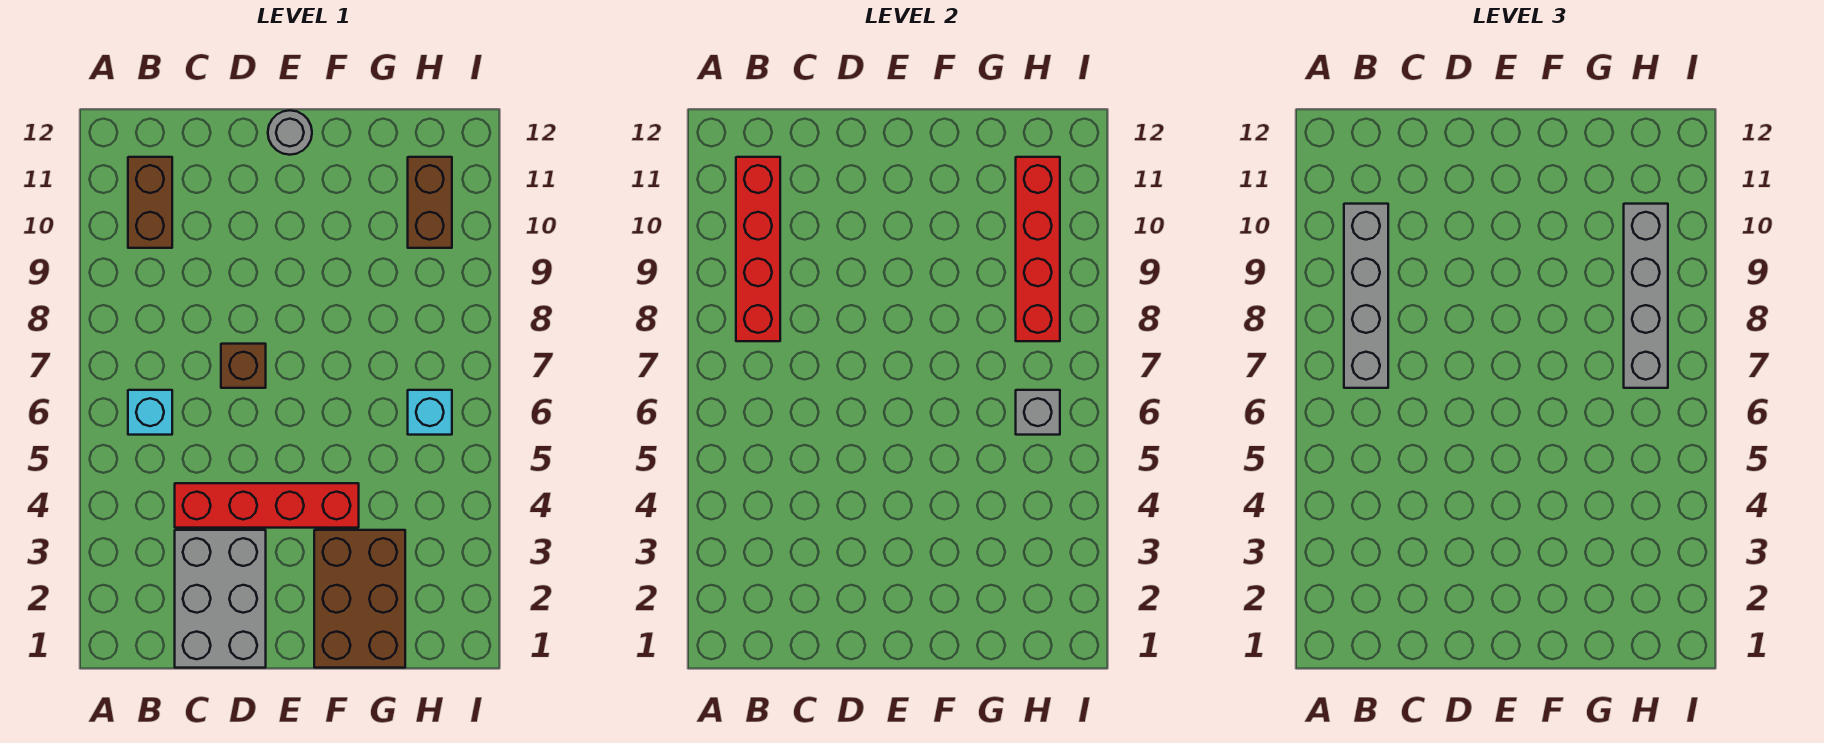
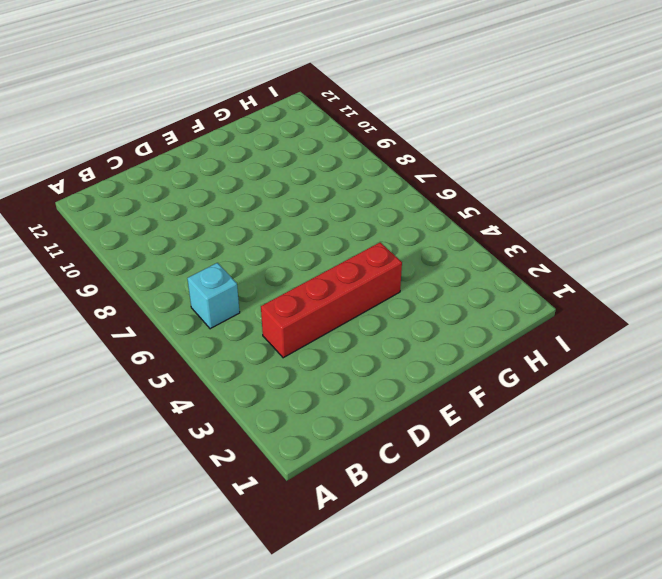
none -> brown brick B10:B11 level 1
none -> grey brick C1:D3 level 1
none -> brown brick D7 level 1

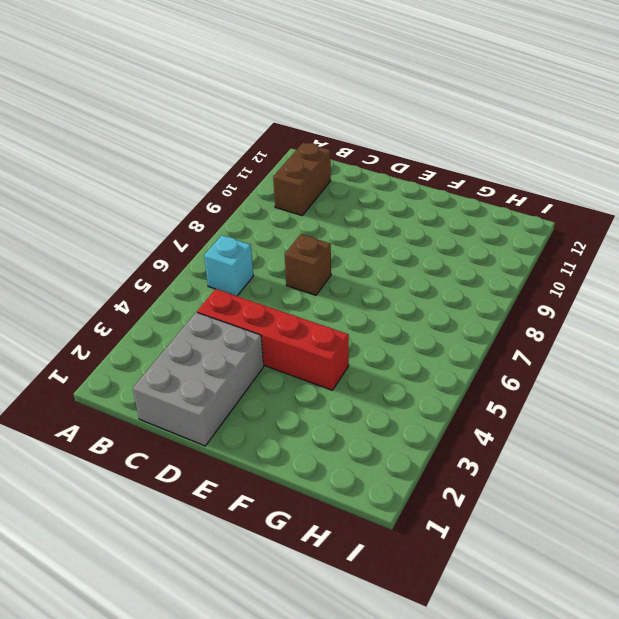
none -> grey round brick E12 level 1
none -> brown brick F1:G3 level 1
none -> cyan brick H6 level 1

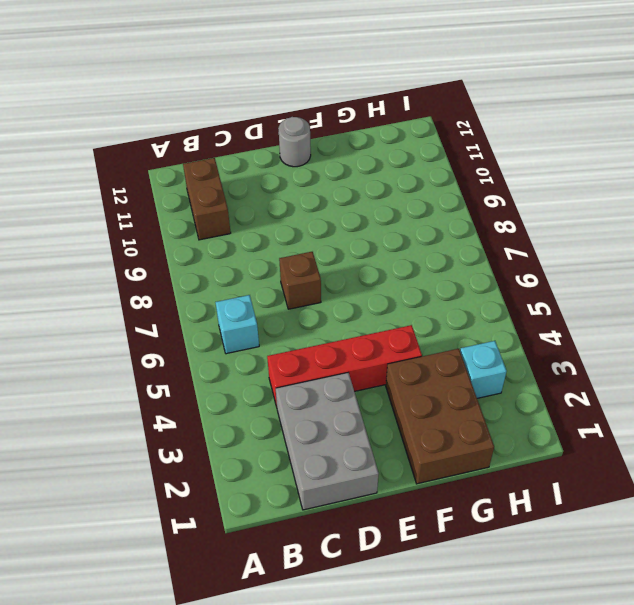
cyan brick H3 level 1 -> cyan brick H6 level 1
none -> brown brick H10:H11 level 1
none -> red brick B8:B11 level 2
none -> grey brick H6 level 2

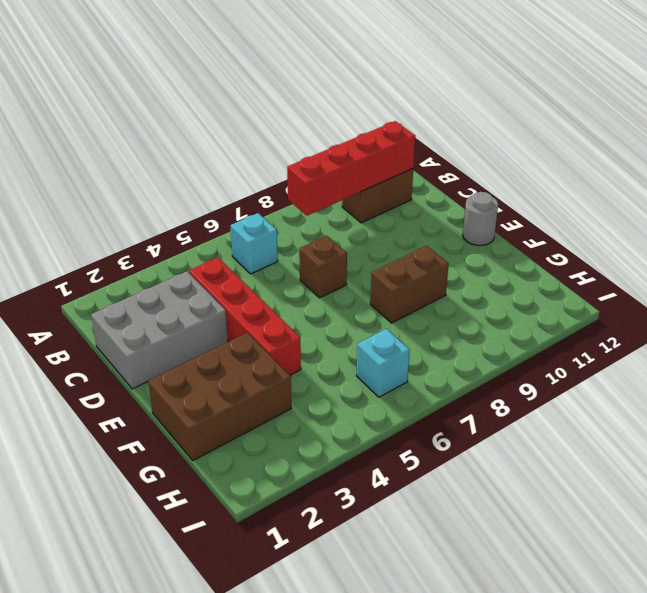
brown brick F8:F9 level 1 -> brown brick H10:H11 level 1
none -> grey brick H6 level 2
none -> red brick H8:H11 level 2
none -> grey brick B7:B10 level 3

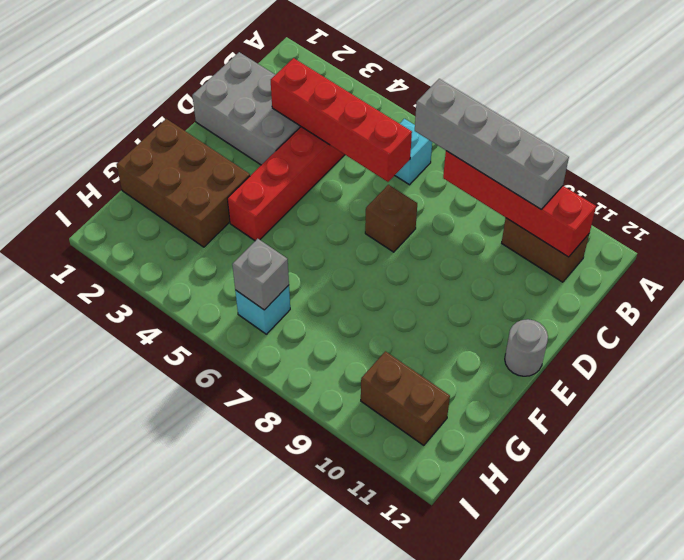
red brick C3:C6 level 2 -> red brick H8:H11 level 2
none -> grey brick H7:H10 level 3

